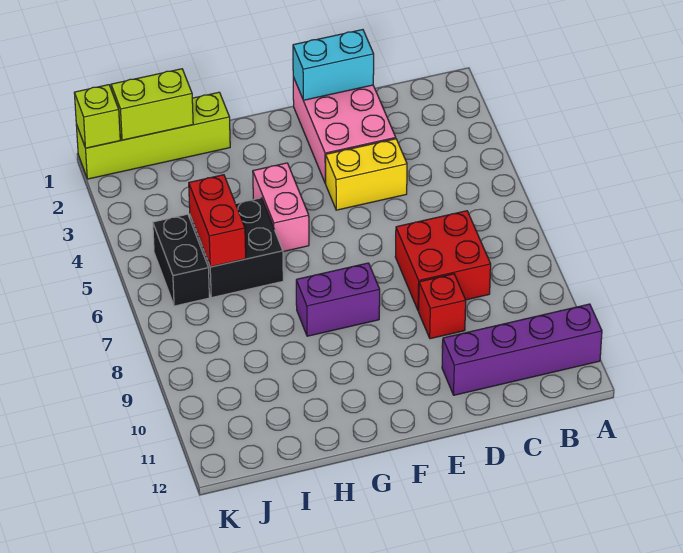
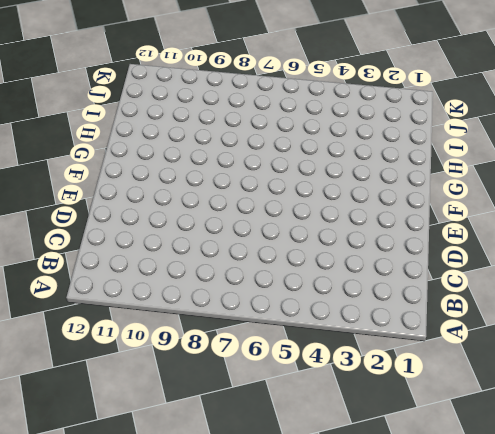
none -> purple brick A11:D11 level 1
none -> red brick C7:D8 level 1
none -> pink brick D1:E3 level 1

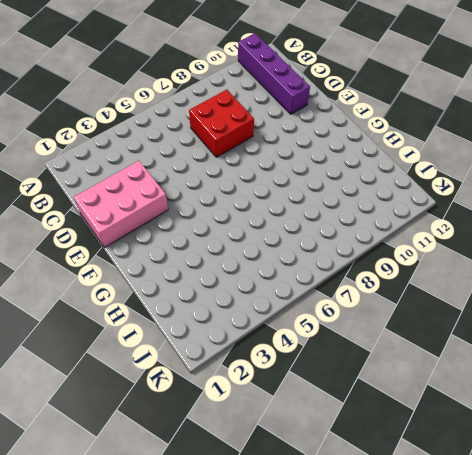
none -> yellow brick D4:E4 level 1
none -> red brick D9 level 1
none -> purple brick F8:G8 level 1

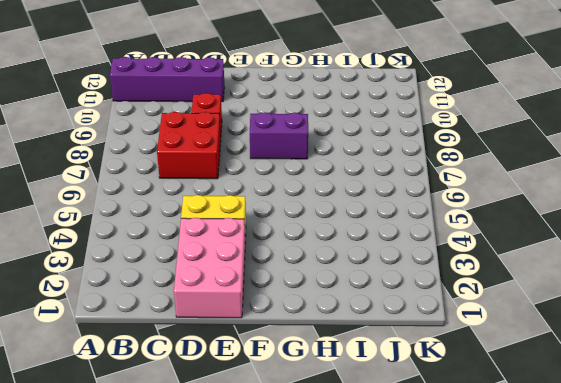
none -> pink brick G4:G5 level 1
none -> lime brick H1:K1 level 1
none -> black brick H5:I6 level 1

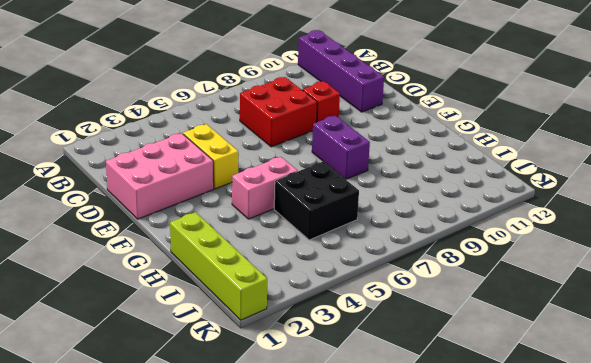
none -> black brick J5:J6 level 1
none -> cyan brick D1:E1 level 2
none -> lime brick I1:J1 level 2

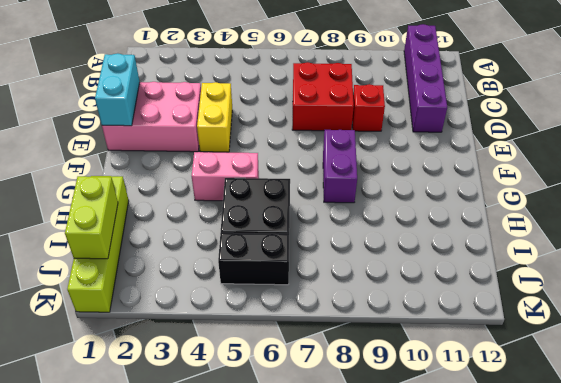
none -> red brick I5:I6 level 2
none -> lime brick K1 level 2

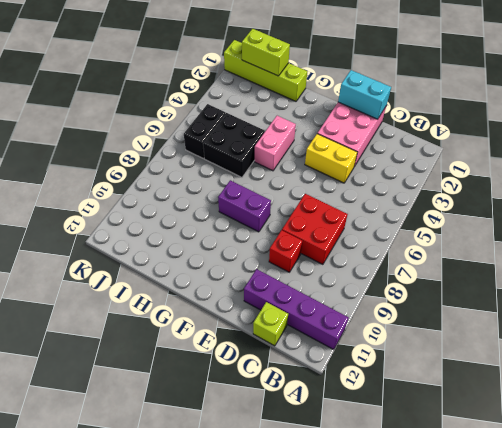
lime brick C12 level 1 -> lime brick K1 level 2
none -> red brick I5:I6 level 2

